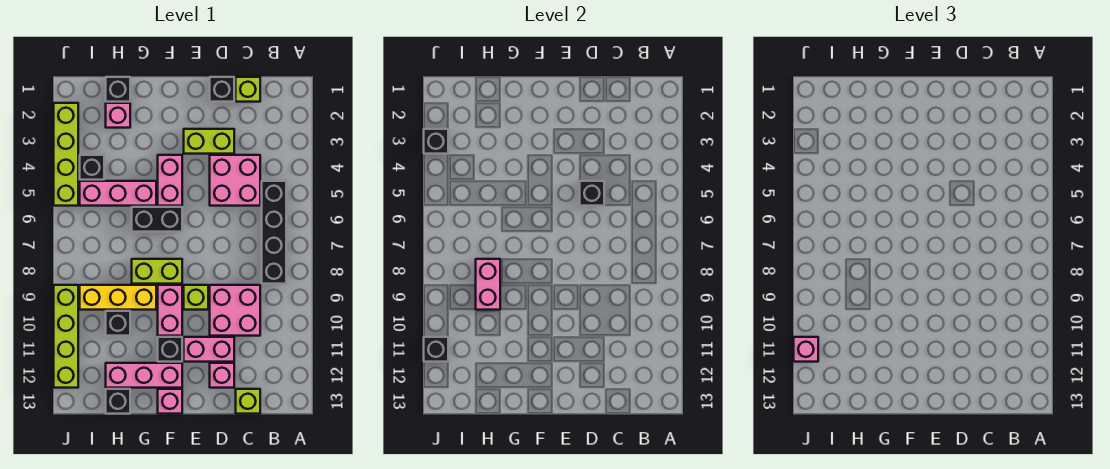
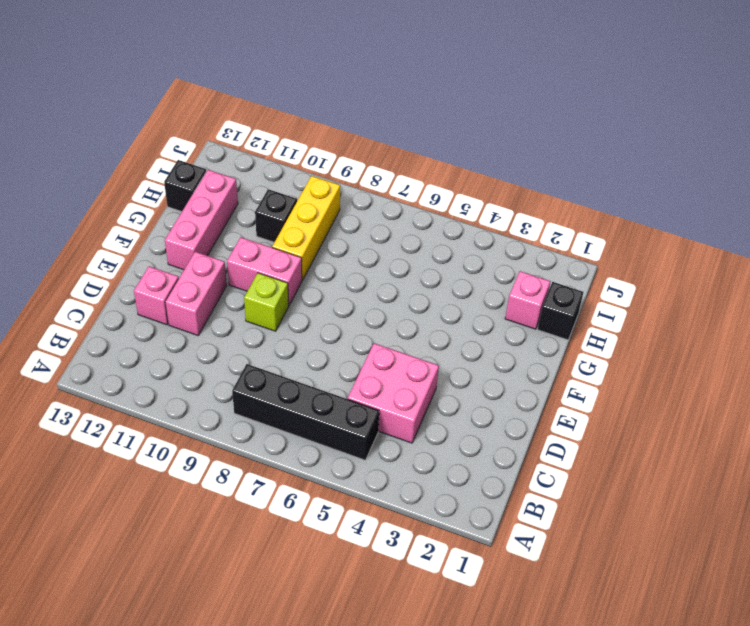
none -> lime brick C1 level 1
none -> pink brick C9:D10 level 1
none -> lime brick C13 level 1
none -> black brick D1 level 1

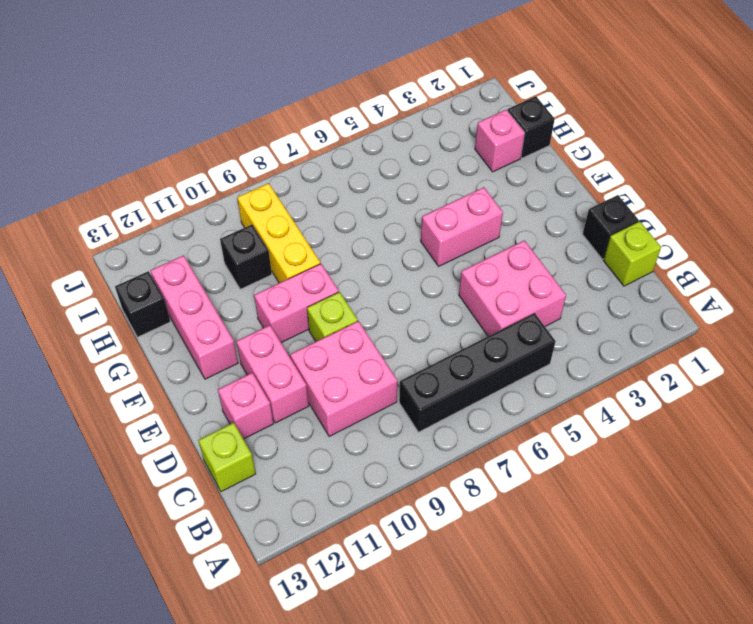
none -> lime brick D3:E3 level 1
none -> black brick F6:G6 level 1
none -> lime brick F8:G8 level 1
none -> black brick F11 level 1

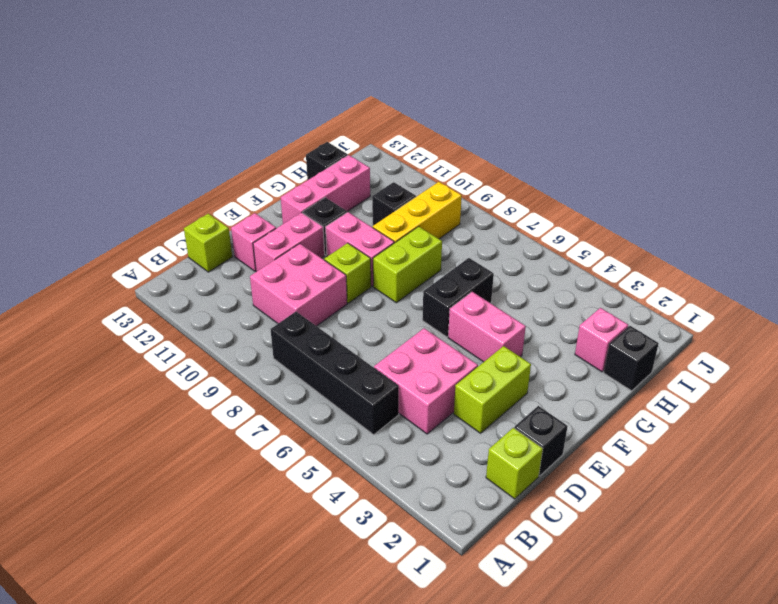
none -> pink brick F13 level 1
none -> pink brick G5:I5 level 1
none -> black brick I4 level 1
none -> lime brick J2:J5 level 1

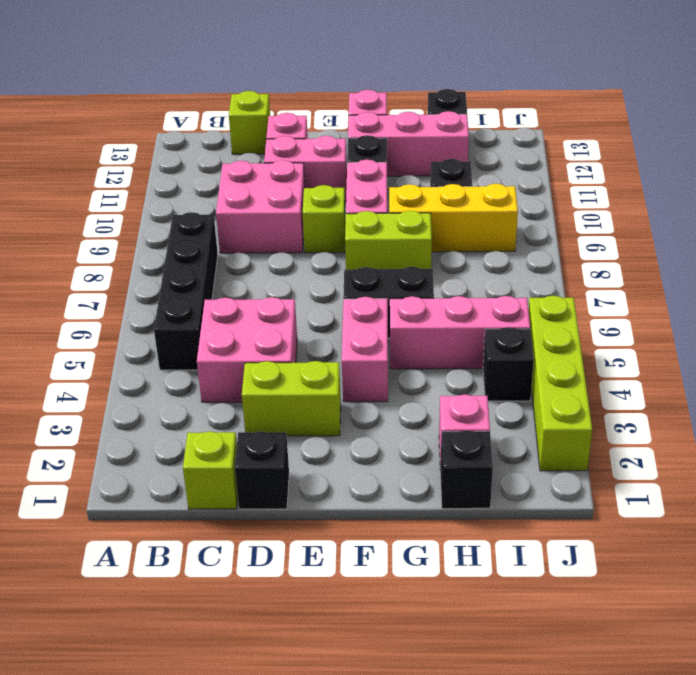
none -> lime brick J9:J12 level 1
none -> black brick D5 level 2
none -> pink brick H8:H9 level 2
none -> black brick J3 level 2

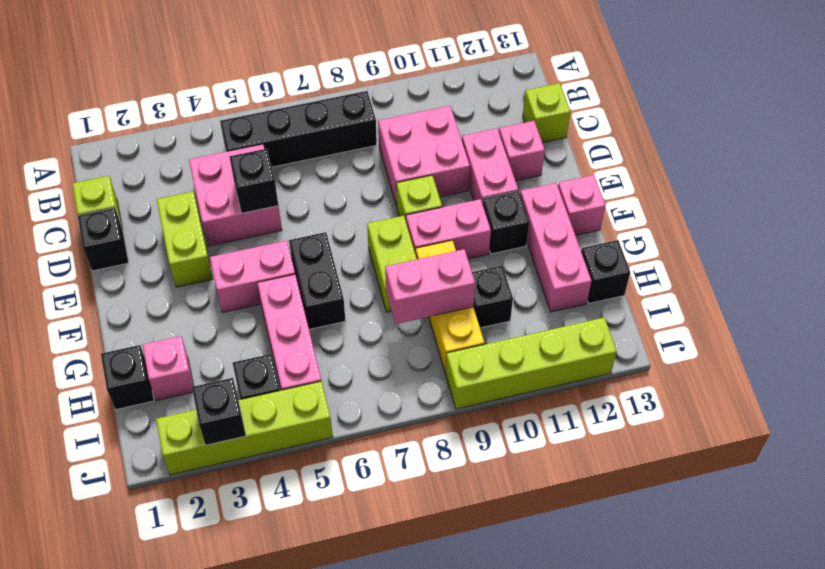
none -> black brick J11 level 2
none -> pink brick J11 level 3

